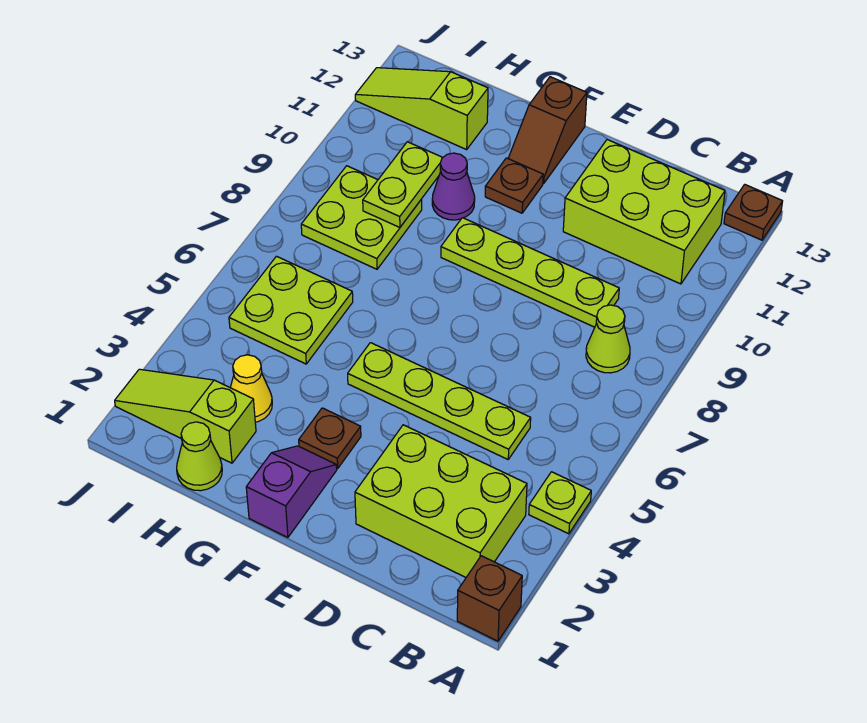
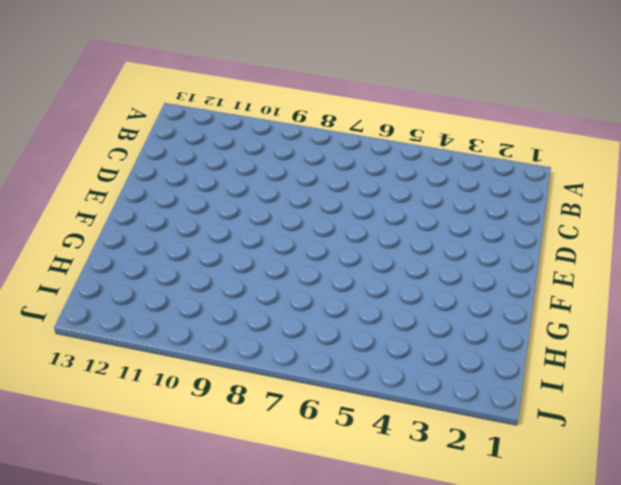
none -> brown brick A1 level 1
none -> lime plate A4 level 1
none -> brown plate A13 level 1

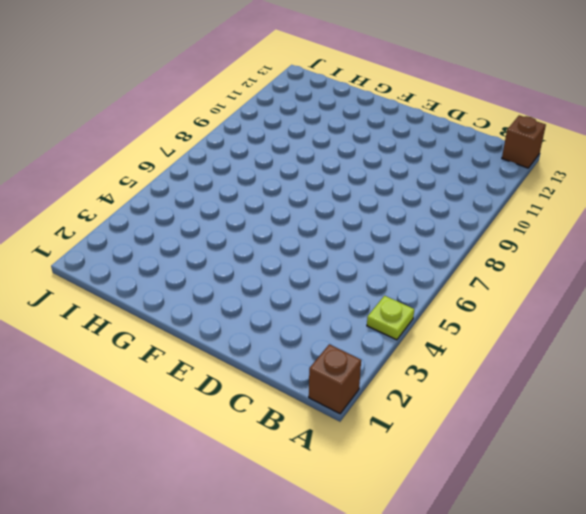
brown brick A13 level 1 -> brown plate A13 level 1
none -> lime brick B2:D3 level 1
none -> lime cone B8 level 1
none -> lime brick B11:D12 level 1

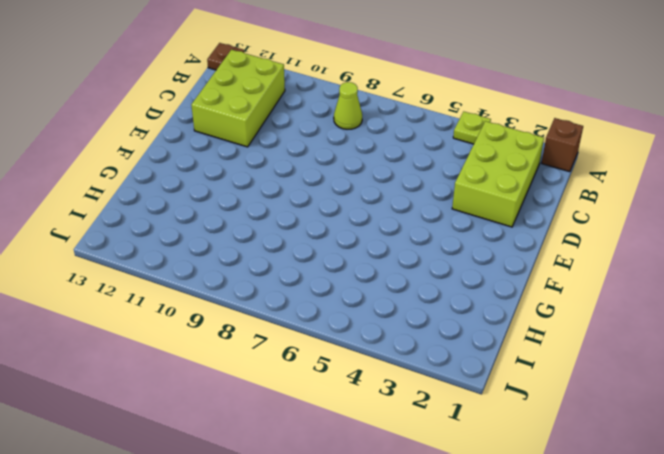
none -> lime plate C5:F5 level 1
none -> lime plate C9:F9 level 1
none -> purple slope F1:F2 level 1 top 1

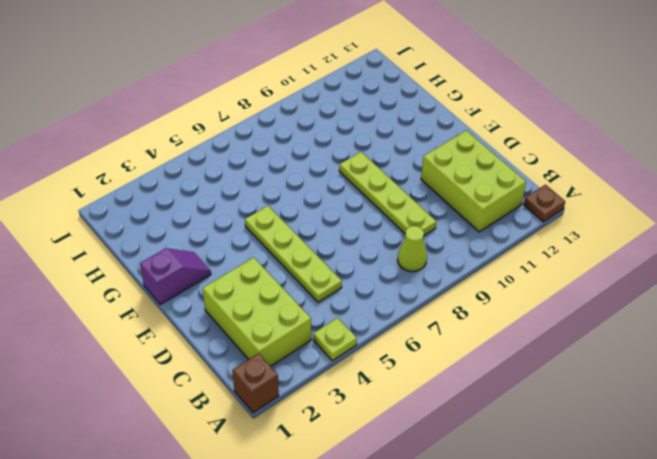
none -> brown plate F3 level 1
none -> brown plate F11 level 1
none -> brown slope F12:F13 level 1 top 13

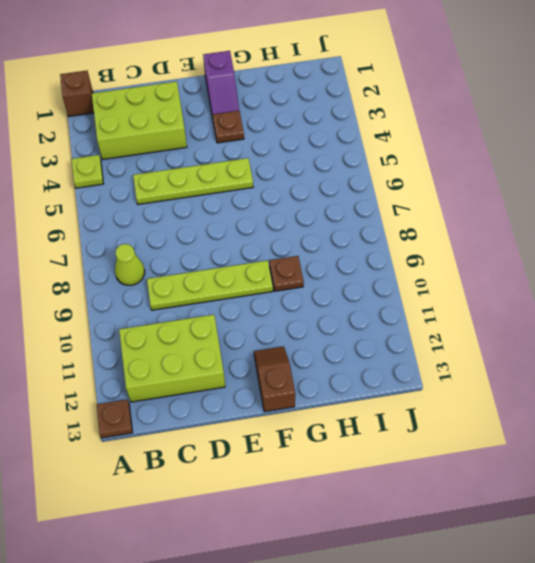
brown plate G9 level 1 -> brown plate F11 level 1
none -> purple cone G10 level 1
none -> lime cone H1 level 1
none -> lime slope H2:J2 level 1 top H

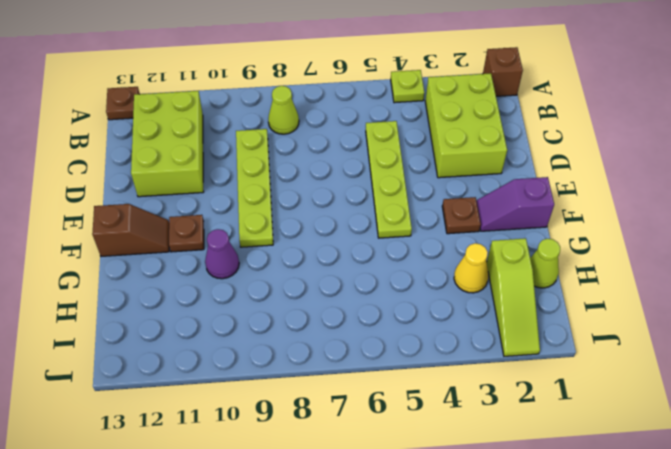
none -> lime plate H5:I6 level 1
none -> lime plate H8:I9 level 1
none -> lime slope H12:J12 level 1 top H

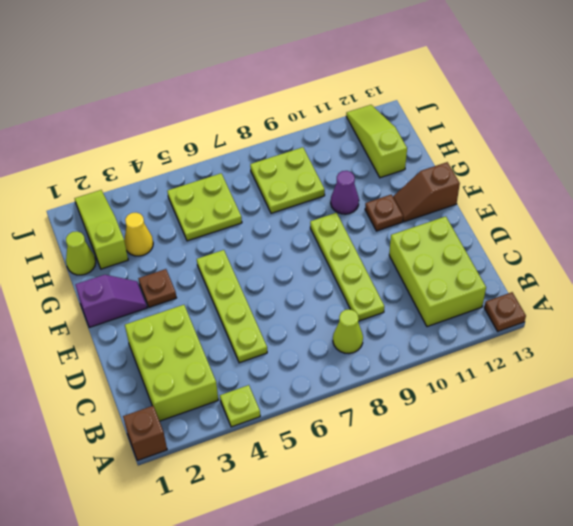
none -> lime plate H9:H10 level 2

